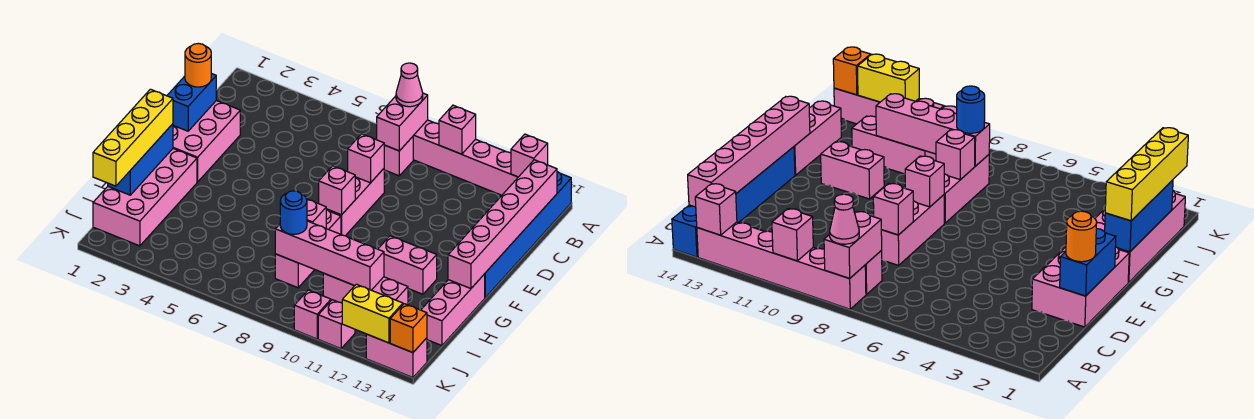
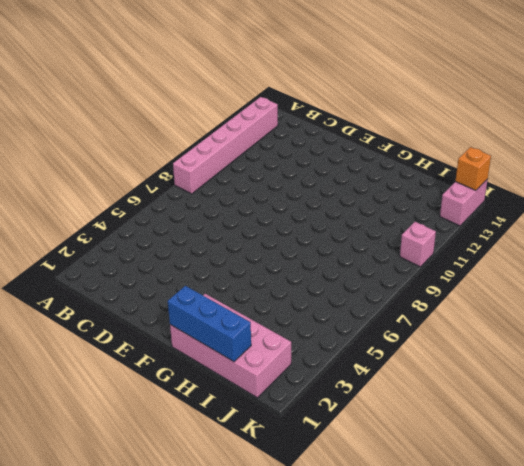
none -> blue brick A14:F14 level 1
none -> pink brick B8 level 1
none -> pink brick D1:F2 level 1

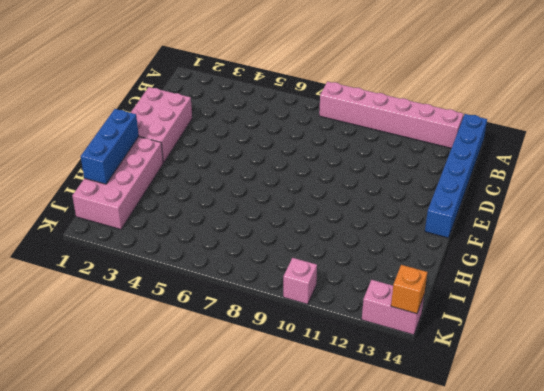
none -> pink brick B8 level 1
none -> pink brick D8:F8 level 1
none -> pink brick G8:I8 level 1

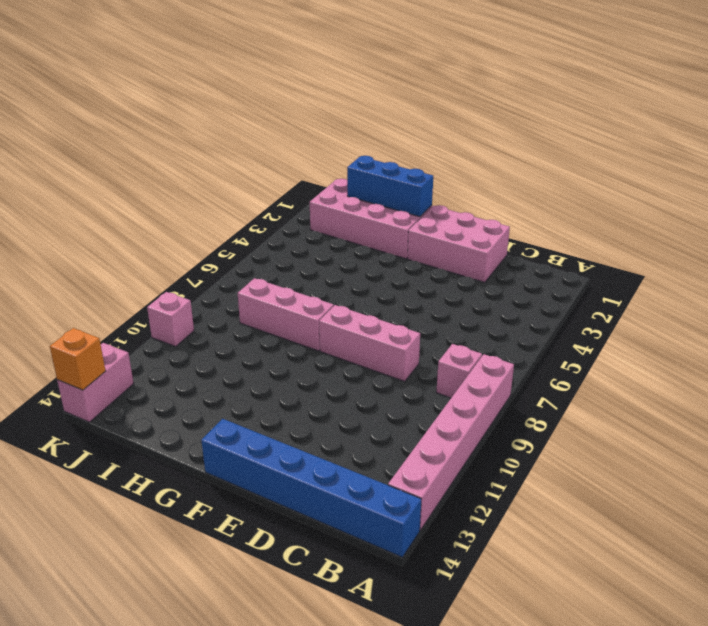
none -> pink brick G11:G12 level 1
none -> pink brick G14:I14 level 1
none -> pink brick I10:I12 level 1

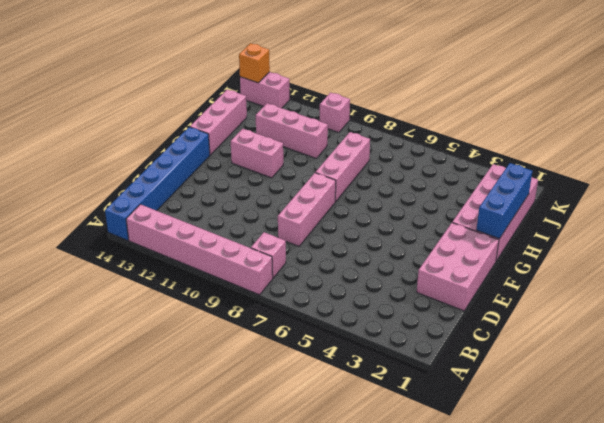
none -> pink brick K11 level 1
none -> pink brick A8:B8 level 2
none -> pink brick A10 level 2

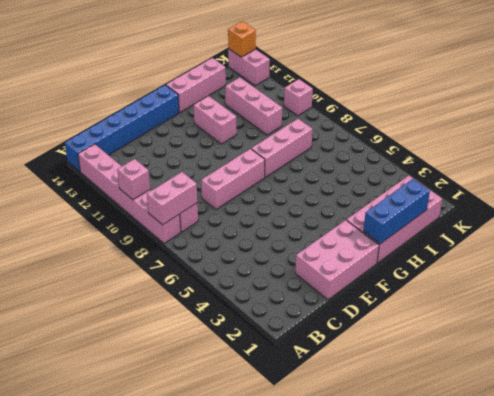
none -> pink brick K11 level 1
none -> pink brick A13 level 2
none -> pink brick B14:G14 level 2

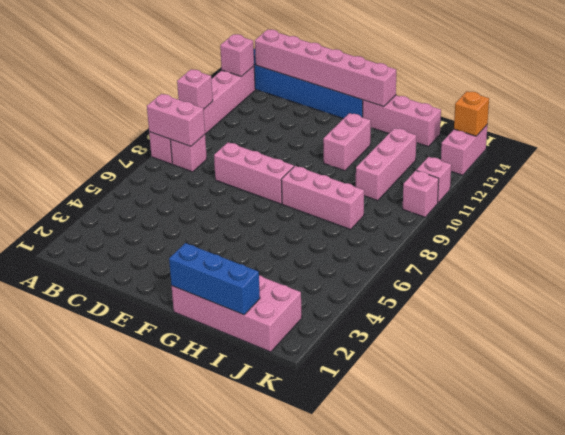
none -> pink brick D1:F2 level 1
none -> blue brick D1:E1 level 2
none -> pink brick D8 level 2

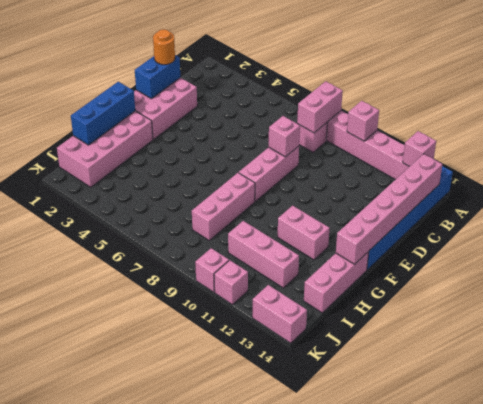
none -> pink brick F8 level 2
none -> pink brick H8 level 2
none -> pink brick I8:I11 level 2

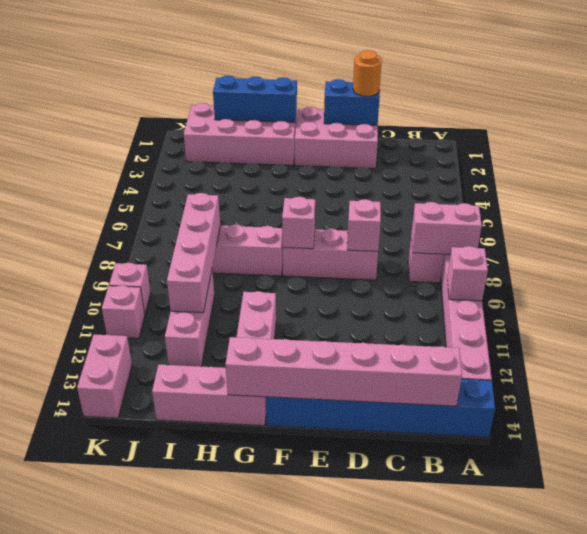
none -> pink brick A13 level 2
none -> pink brick H8 level 2
none -> yellow brick K12:K13 level 2

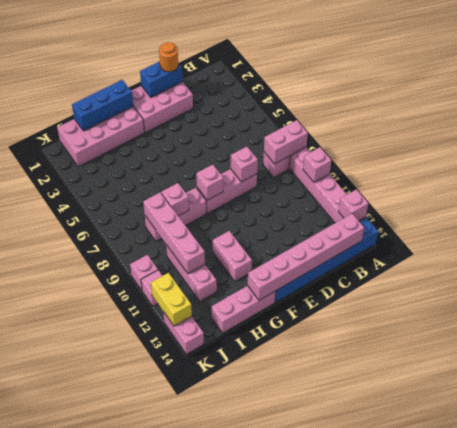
none -> orange brick K14 level 2
none -> pink cone A8 level 3
none -> yellow brick G1:J1 level 3

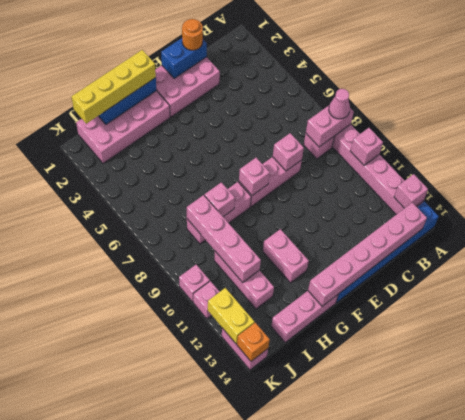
none -> blue round brick I8 level 3

